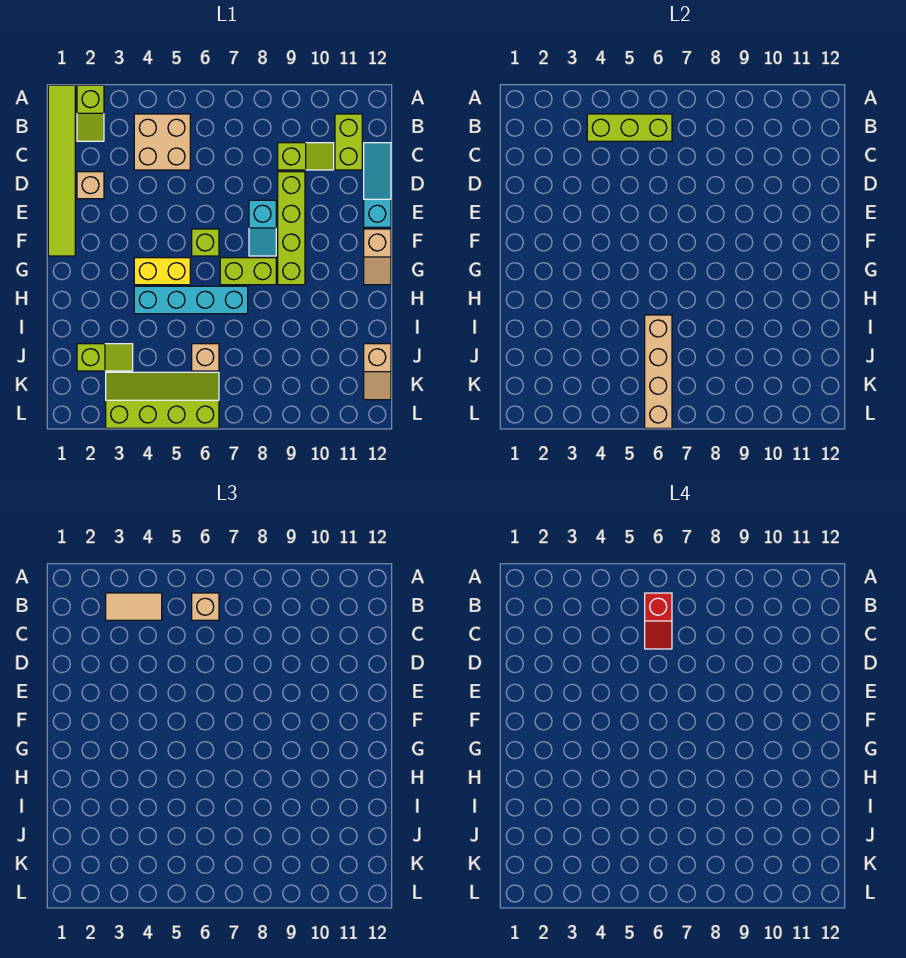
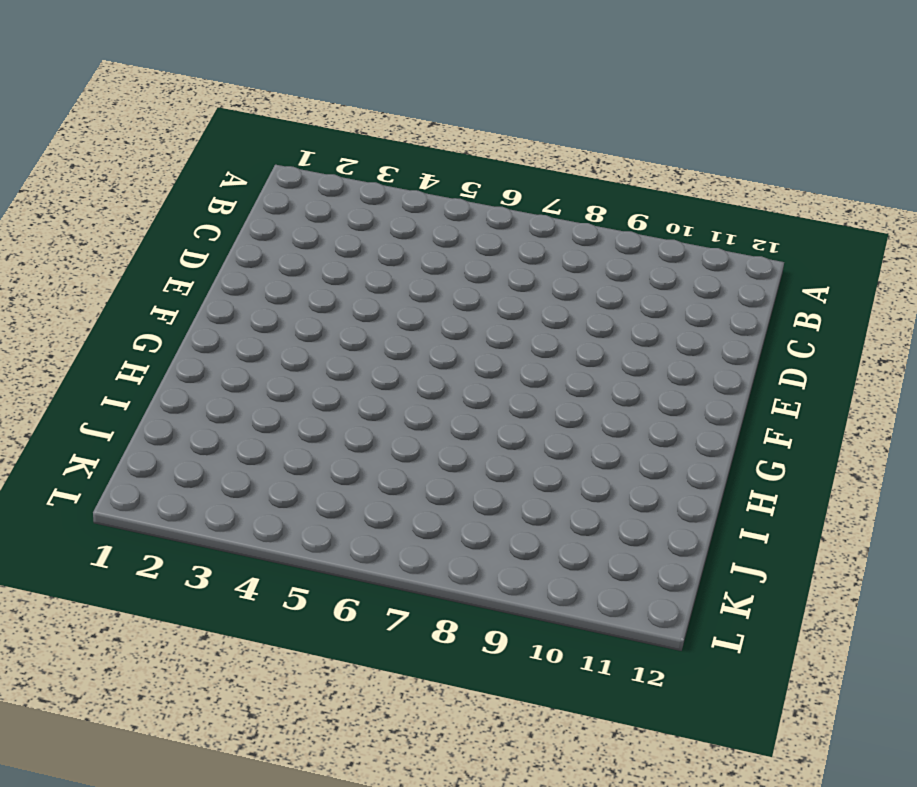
none -> lime tile A1:F1 level 1
none -> lime slope A2:B2 level 1 top A
none -> tan brick B4:C5 level 1

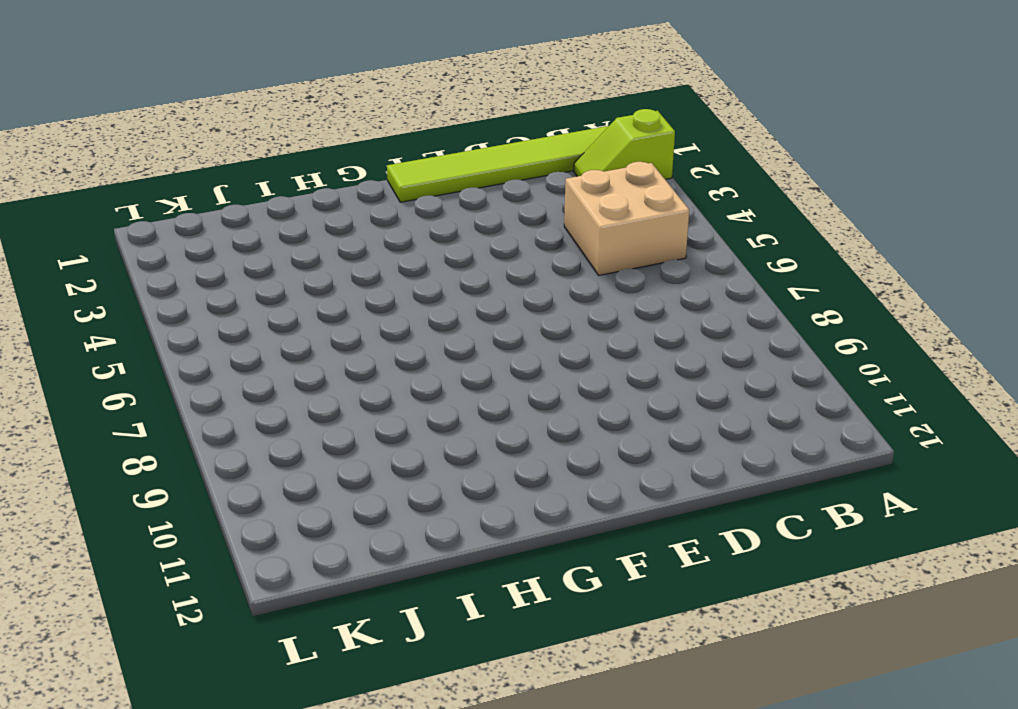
none -> lime brick B11:C11 level 1
none -> lime slope C9:C10 level 1 top 9
none -> cyan slope C12:E12 level 1 top E

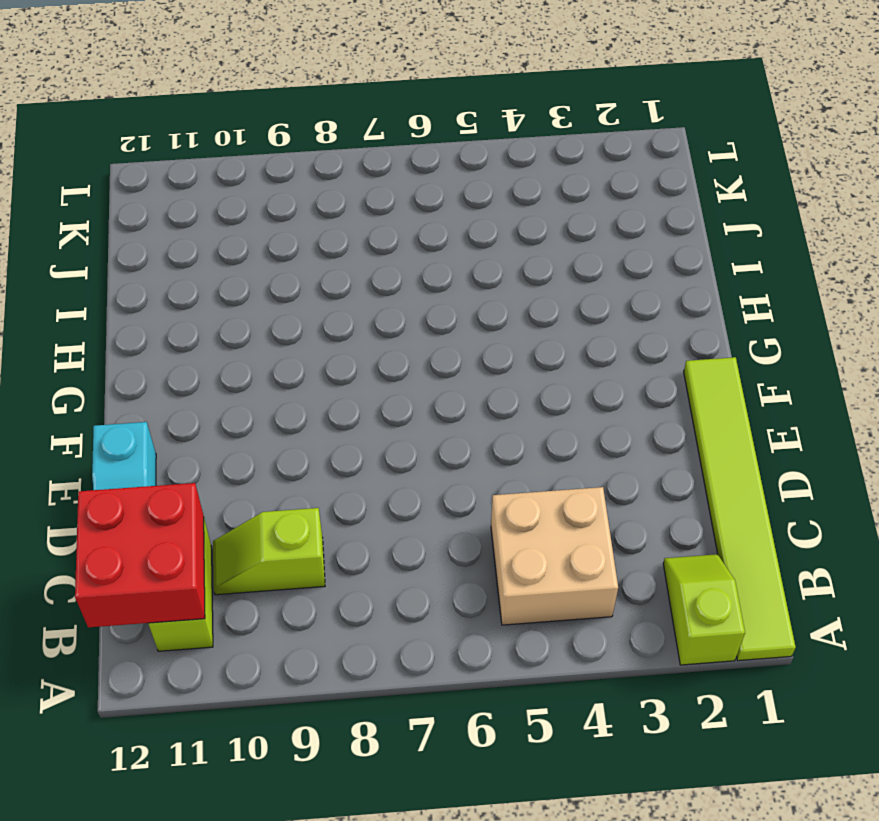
red brick B11:C12 level 2 -> none
none -> tan brick D2 level 1
none -> lime brick D9:G9 level 1
none -> cyan slope E8:F8 level 1 top E

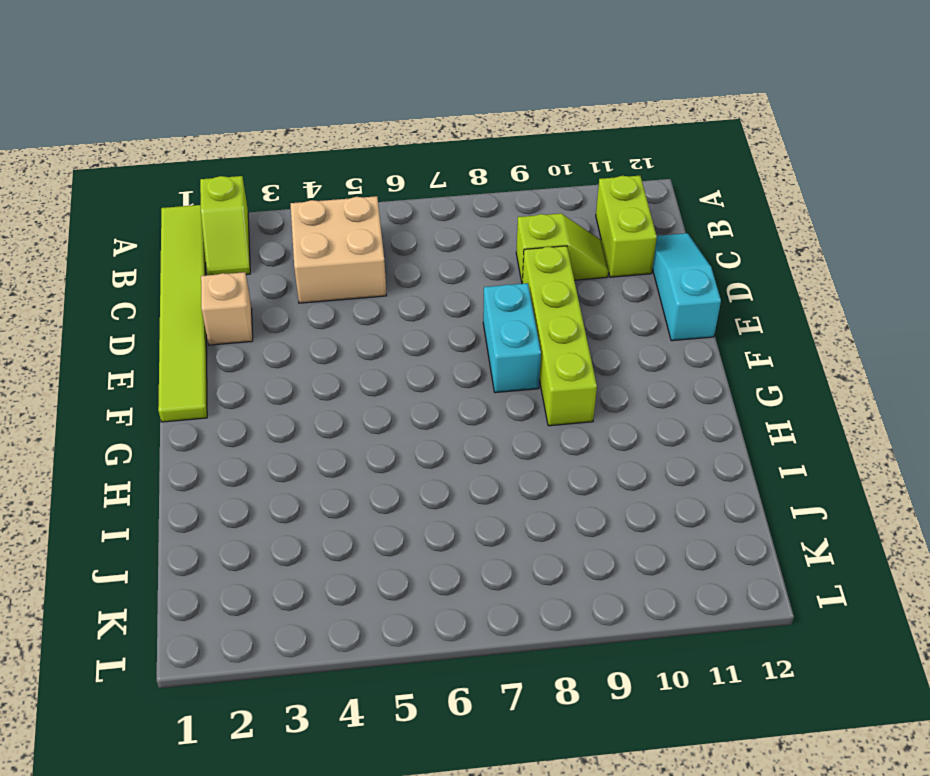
cyan brick E8:F8 level 1 -> cyan slope E8:F8 level 1 top E
none -> lime brick F6 level 1
none -> tan slope F12:G12 level 1 top F
none -> yellow brick G4:G5 level 1

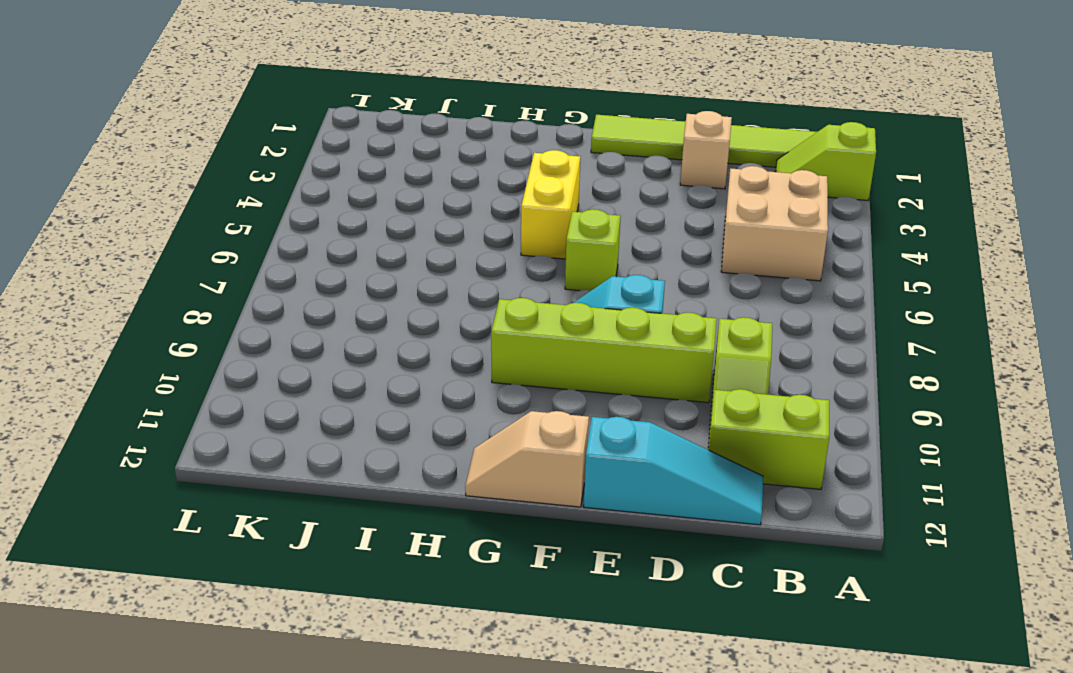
none -> lime brick G7:G8 level 1
none -> cyan brick H4:H7 level 1
none -> lime slope J2:J3 level 1 top 2

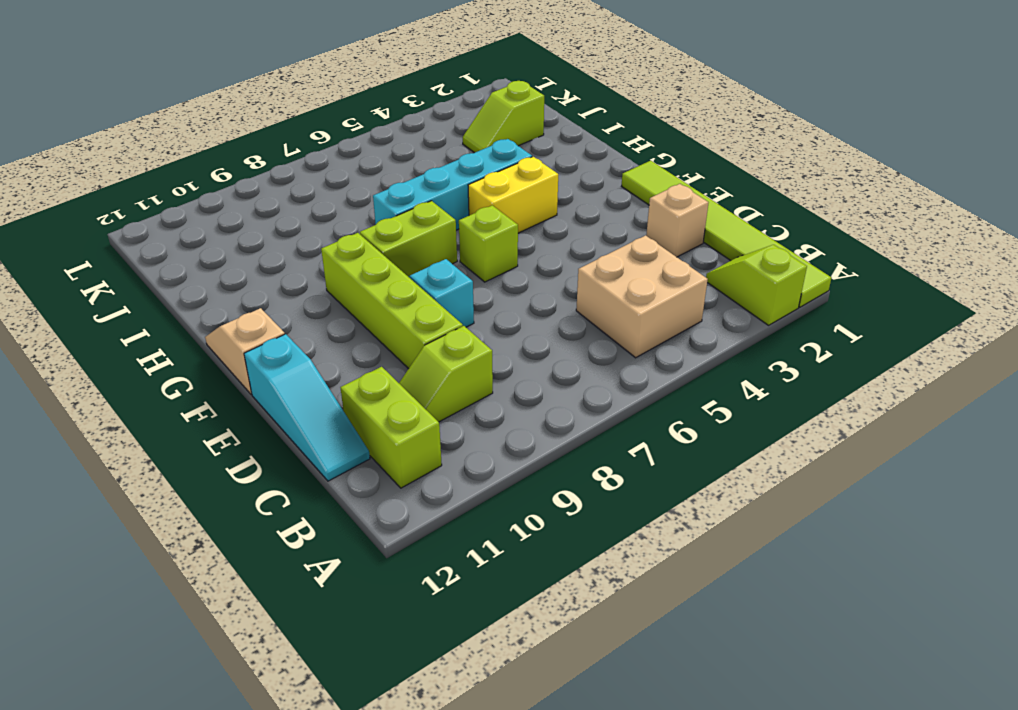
none -> tan brick J6 level 1
none -> tan slope J12:K12 level 1 top J
none -> lime slope K3:L6 level 1 top L

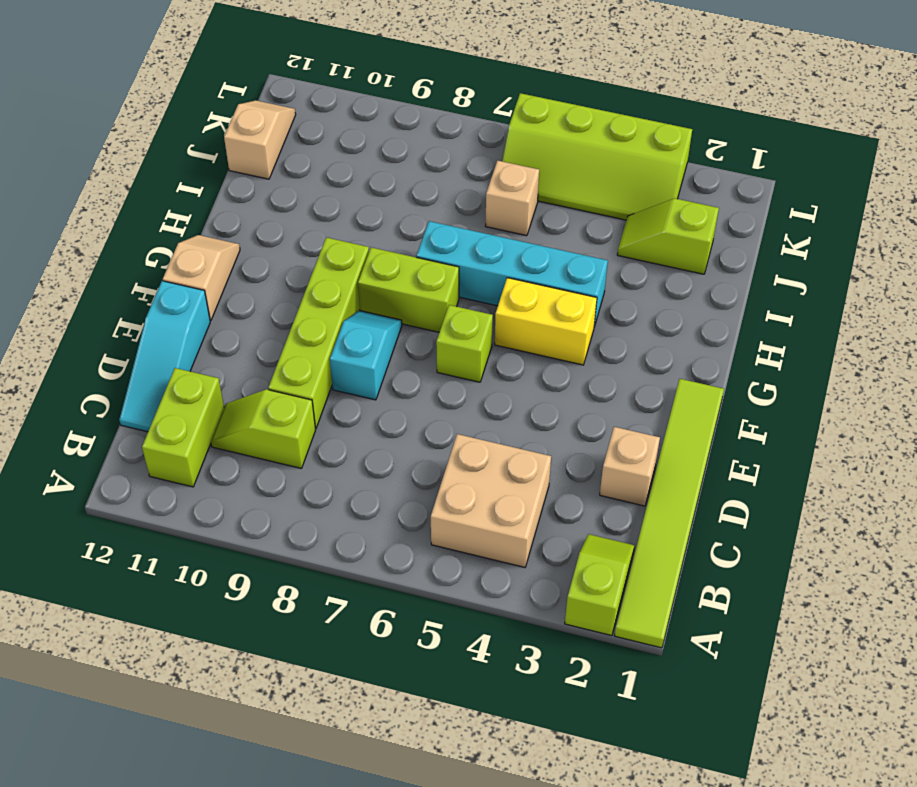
none -> lime brick B4:B6 level 2
none -> tan brick I6:L6 level 2
none -> tan tile B3:B4 level 3

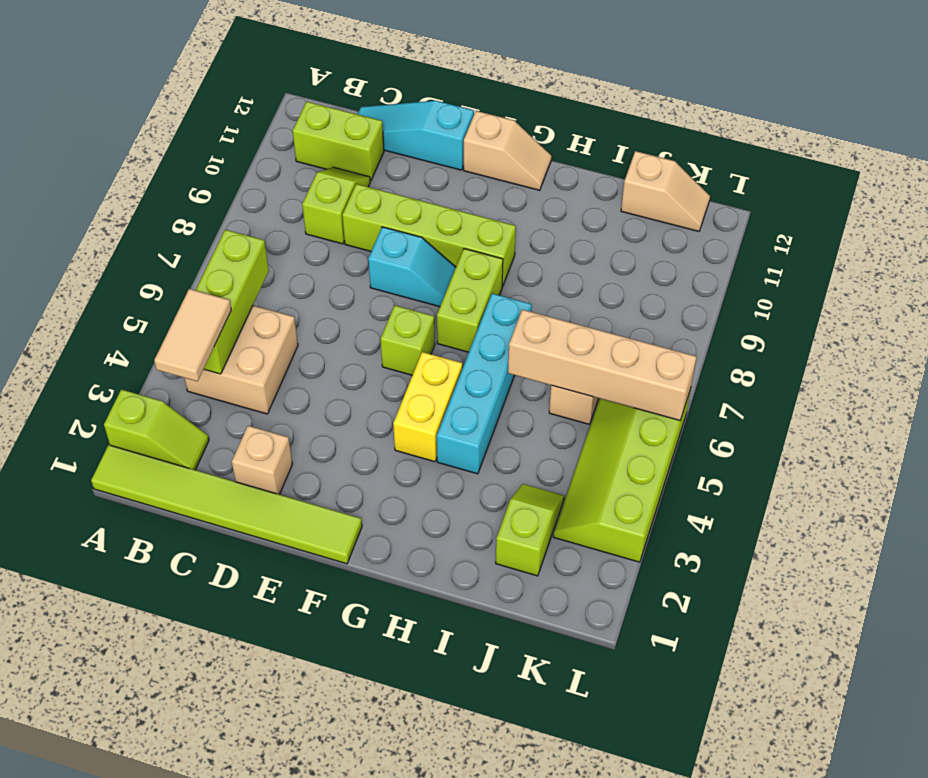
none -> tan brick B6 level 3
none -> red slope B6:C6 level 4 top B

